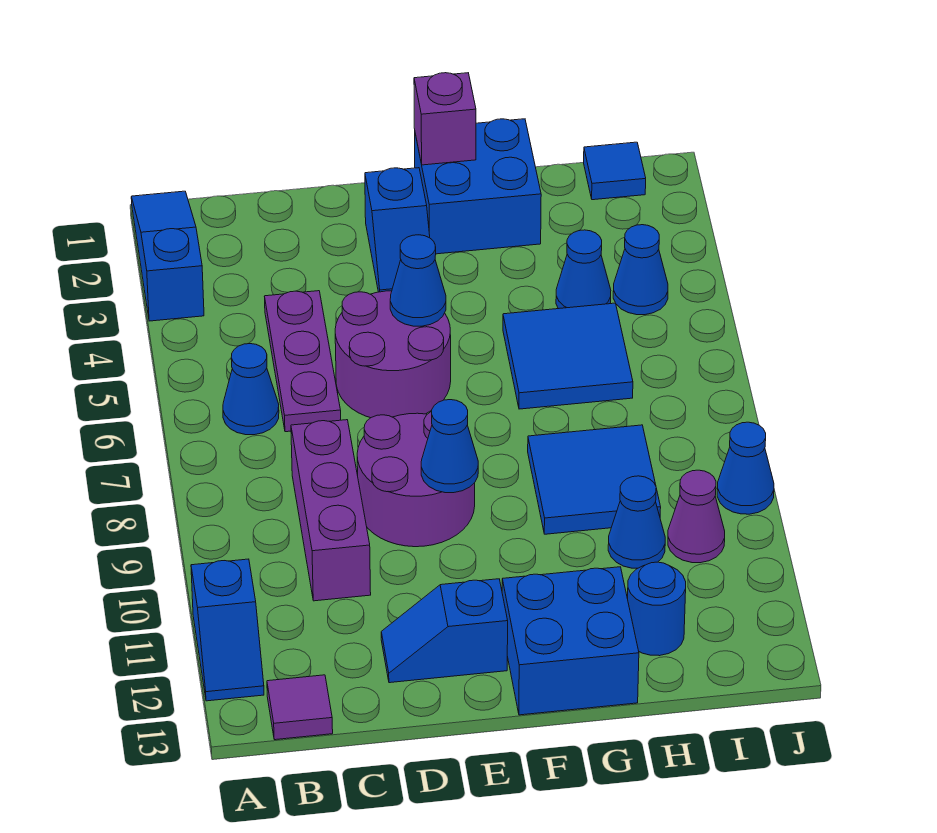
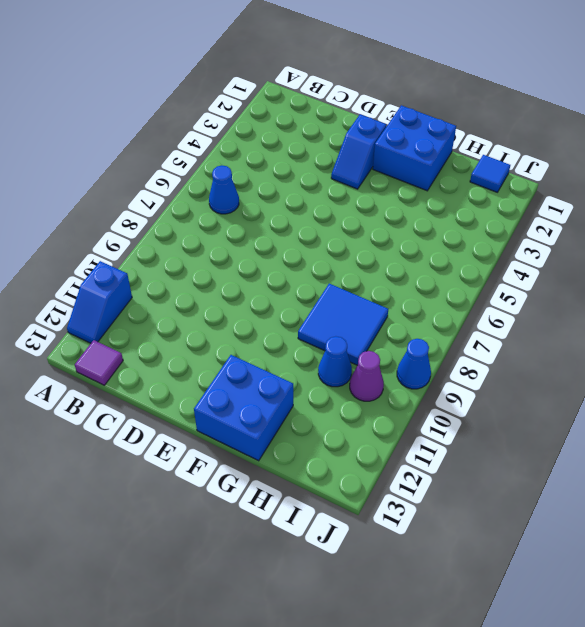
none -> blue slope A1:A3 level 1 top 3
none -> purple plate C4:C6 level 1
none -> purple brick C8:C10 level 1

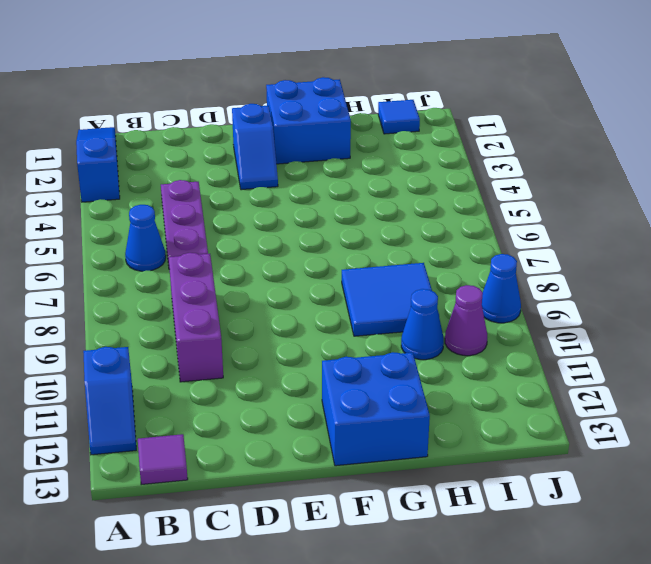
none -> purple round brick D5:E6 level 1
none -> purple round brick D8:E9 level 1
none -> blue slope D12:E12 level 1 top E

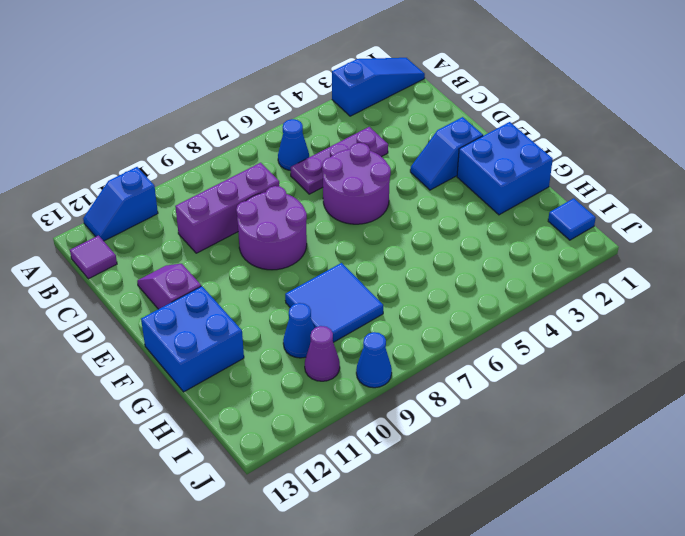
purple slope D12:E12 level 1 top E -> blue slope D12:E12 level 1 top E
none -> blue tile G5:H6 level 1
none -> blue cone H4 level 1
none -> blue round brick H12 level 1

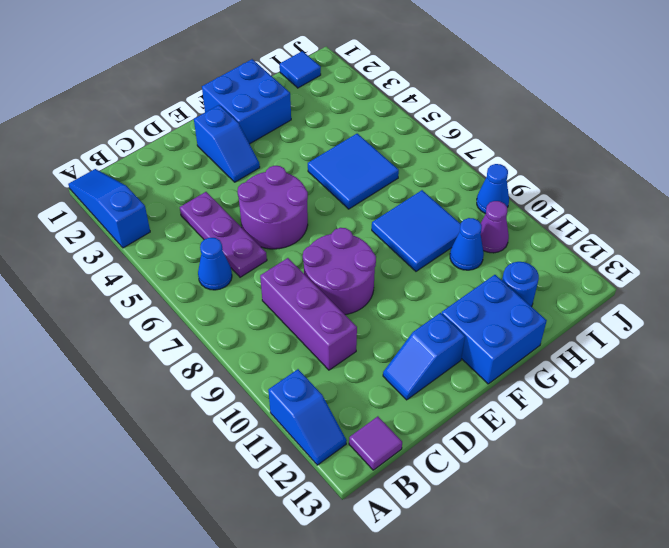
none -> blue cone H4 level 1
none -> blue cone I4 level 1
none -> blue cone E5 level 2

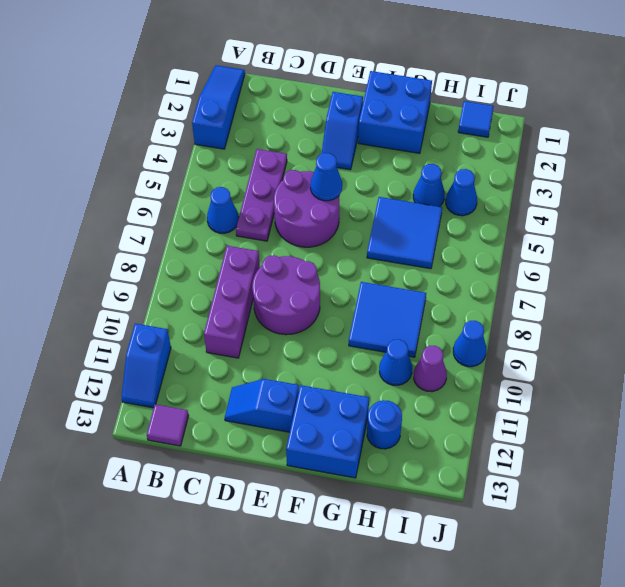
none -> blue cone E9 level 2
none -> purple brick F1 level 2

